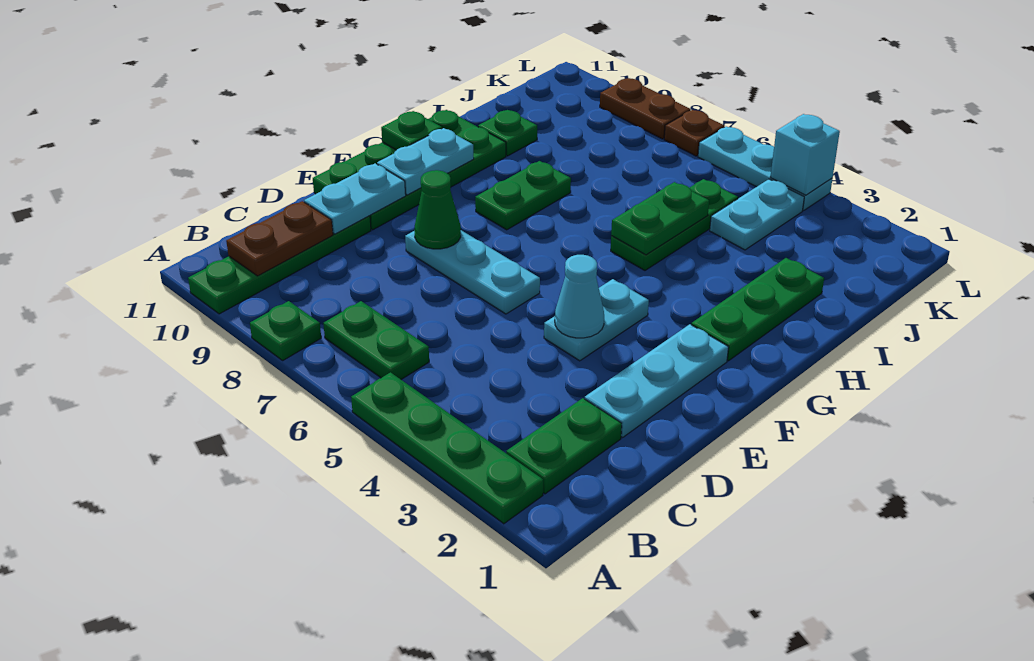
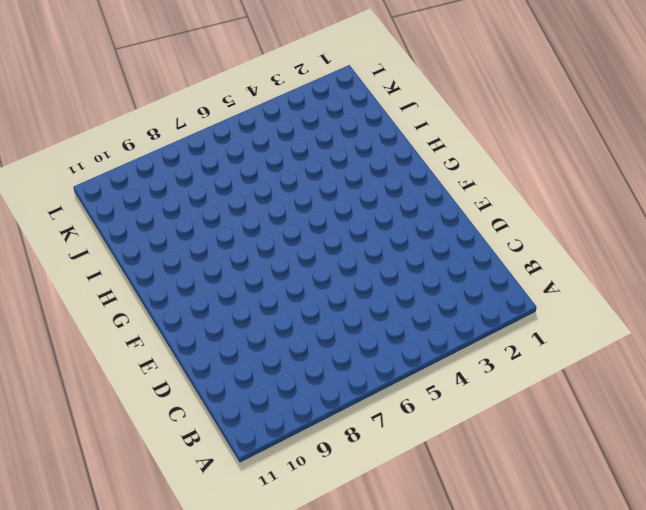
none -> green plate A2:A5 level 1
none -> green plate A8 level 1
none -> green plate A10:D10 level 1

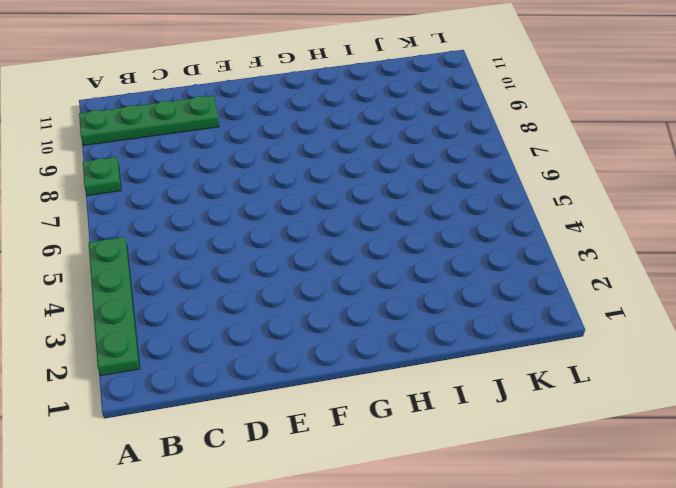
none -> green plate B2:C2 level 1
none -> green plate B6:B7 level 1
none -> cyan plate D2:F2 level 1

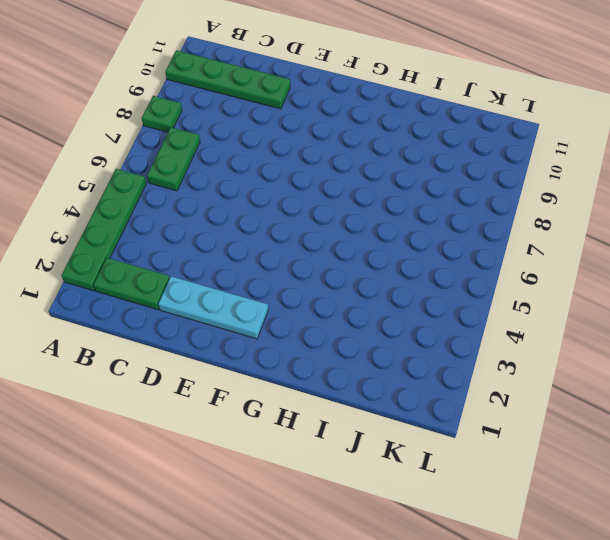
none -> cyan plate E4:F4 level 1
none -> cyan plate E6:E8 level 1
none -> green plate E10:H11 level 1

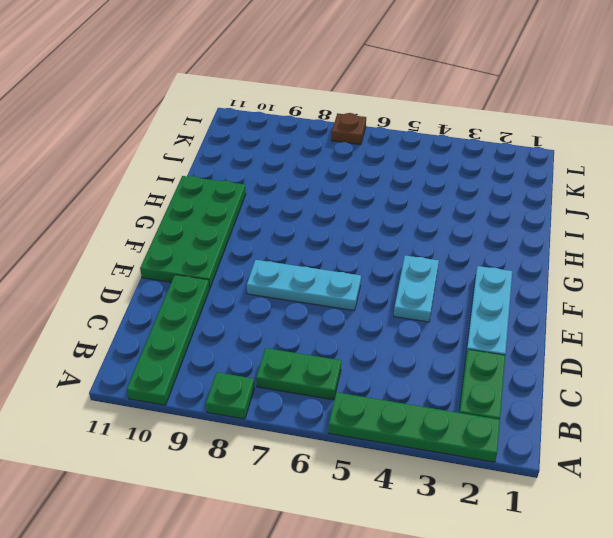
none -> green plate G2:I2 level 1
none -> green plate G8:H8 level 1
none -> green plate H5:J5 level 1

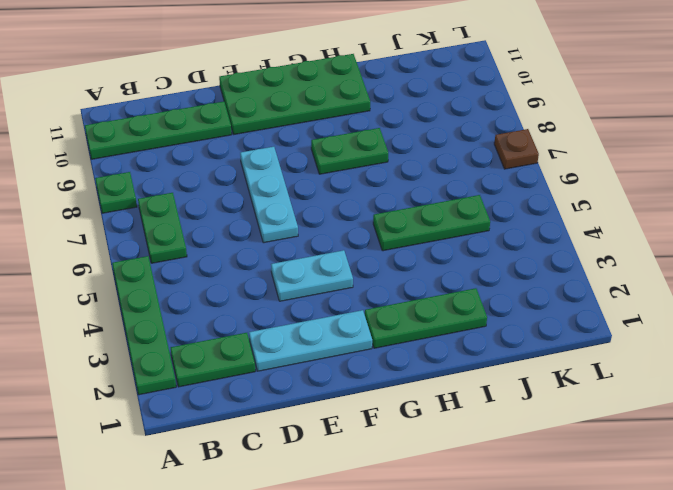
none -> green plate I10 level 1
none -> cyan plate J4:K4 level 1
none -> cyan plate L4:L6 level 1

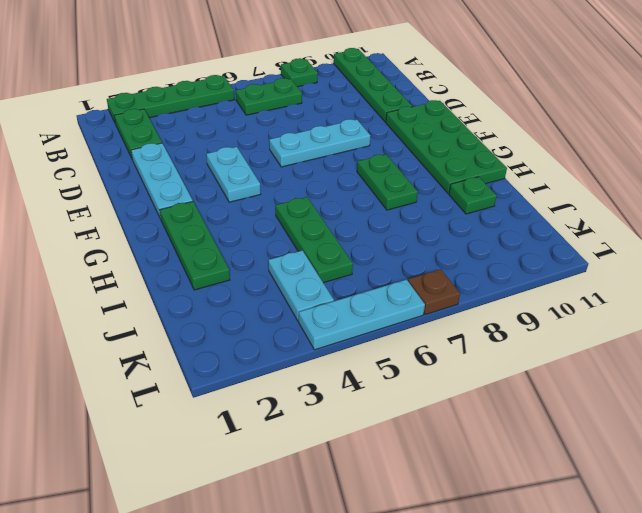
none -> brown plate L8:L9 level 1
none -> brown plate B10:C10 level 2
none -> cyan plate D10:E10 level 2

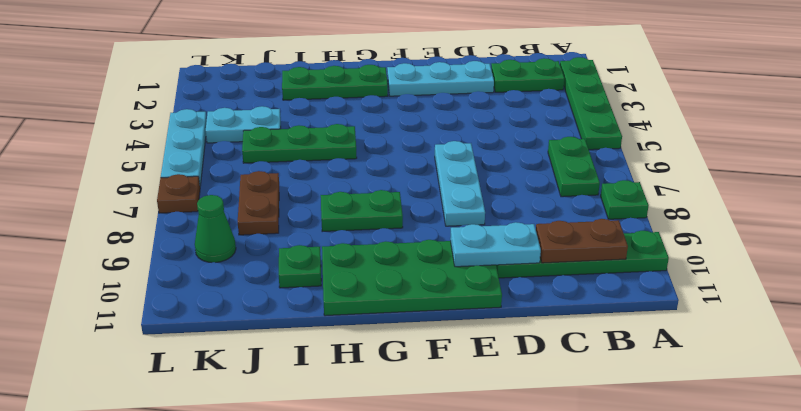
brown plate J7:J8 level 1 -> brown plate L8:L9 level 1
green cone K9 level 1 -> green cone E8 level 2
none -> cyan plate E4:F4 level 1
none -> cyan cone E4 level 2
none -> cyan plate F10:G10 level 2

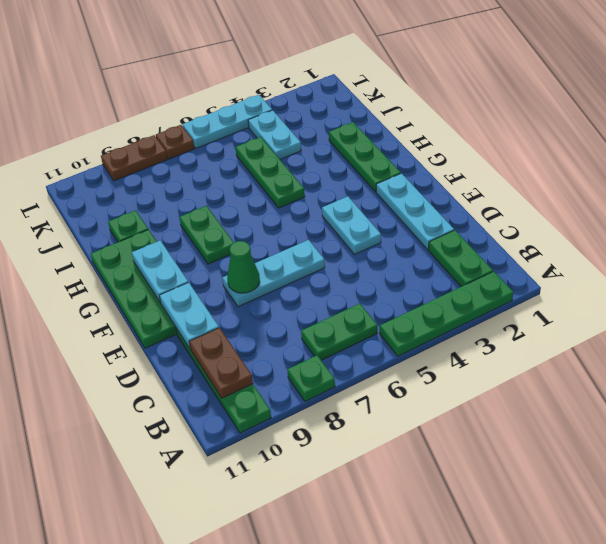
none -> cyan cone E4 level 2
none -> green plate G11 level 2
none -> green plate H5:I5 level 2

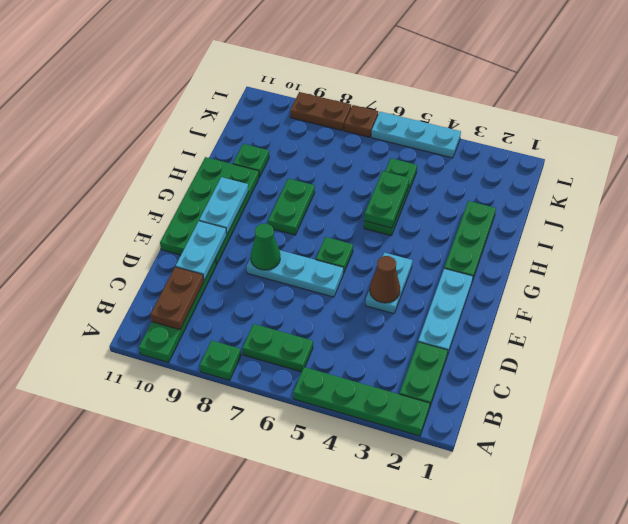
brown cone E4 level 2 -> cyan cone E4 level 2
green plate F6 level 1 -> green plate G11 level 2
none -> cyan plate J4:K4 level 1
none -> cyan brick L4 level 2

